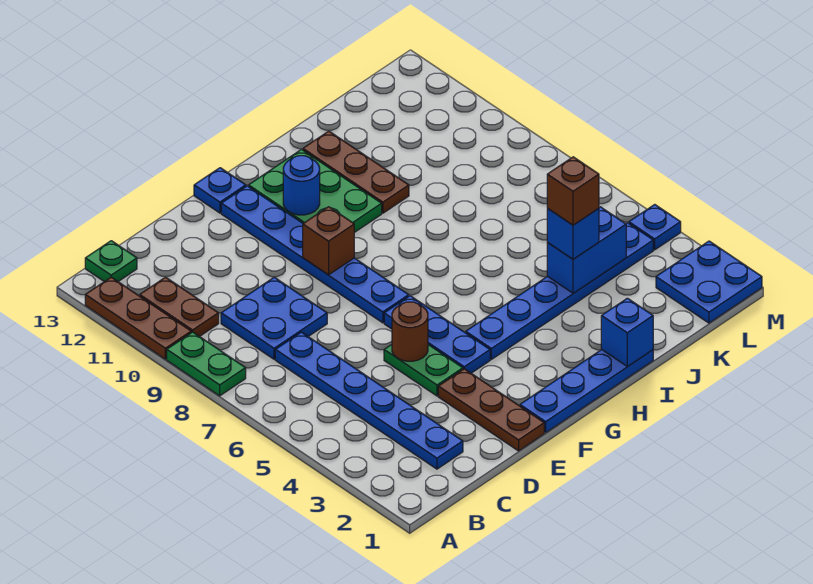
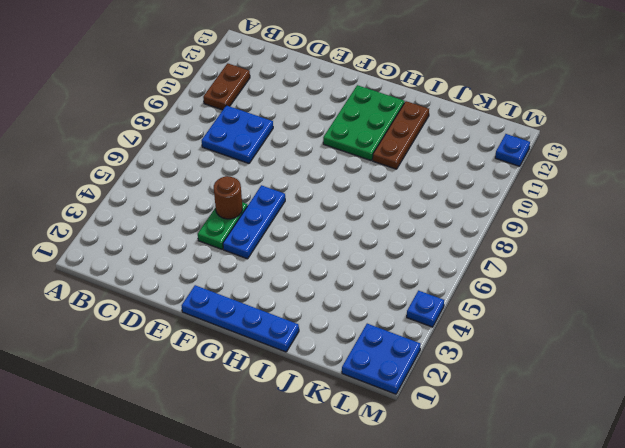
blue plate M12 level 1 -> blue plate F13 level 1
none -> green plate A8:A9 level 1
none -> brown plate A10:A12 level 1
none -> green plate B13 level 1

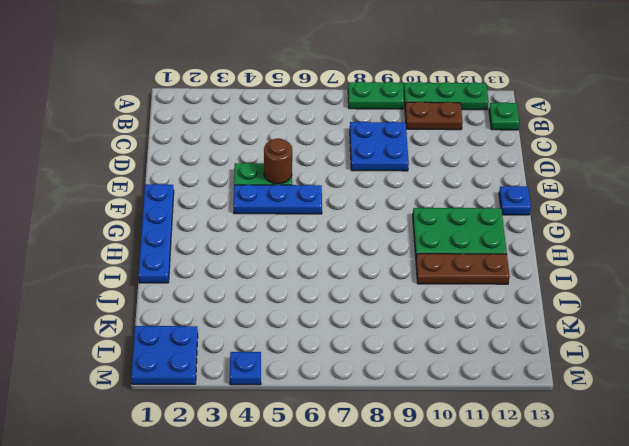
green plate A10:A12 level 1 -> brown plate A10:A12 level 1
none -> blue plate C2:C7 level 1
none -> brown plate E1:E3 level 1
none -> blue plate F7:F12 level 1

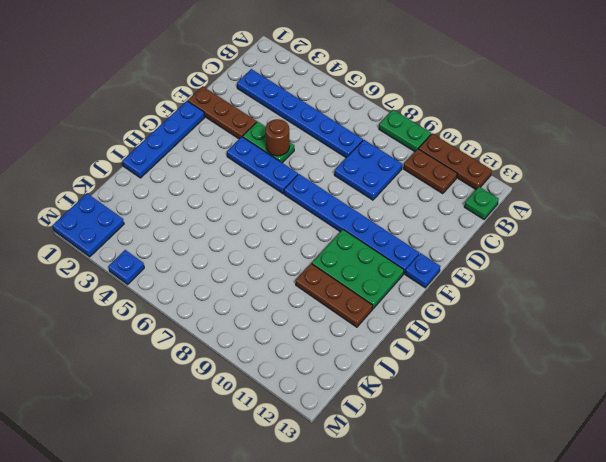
none -> blue plate G4:L4 level 1
none -> brown brick F9 level 2
none -> blue round brick G11 level 2

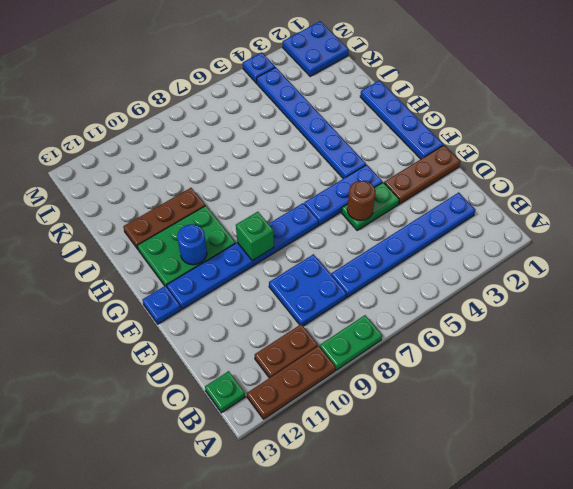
green brick F9 level 2 -> brown brick F9 level 2
none -> blue brick I1 level 2
none -> blue brick J4:K4 level 2
none -> blue brick J4 level 3

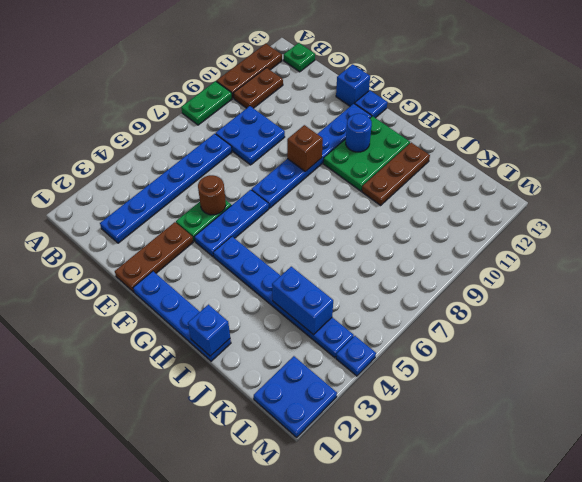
blue brick E13 level 1 -> blue brick J4 level 3
none -> brown brick J4 level 4

